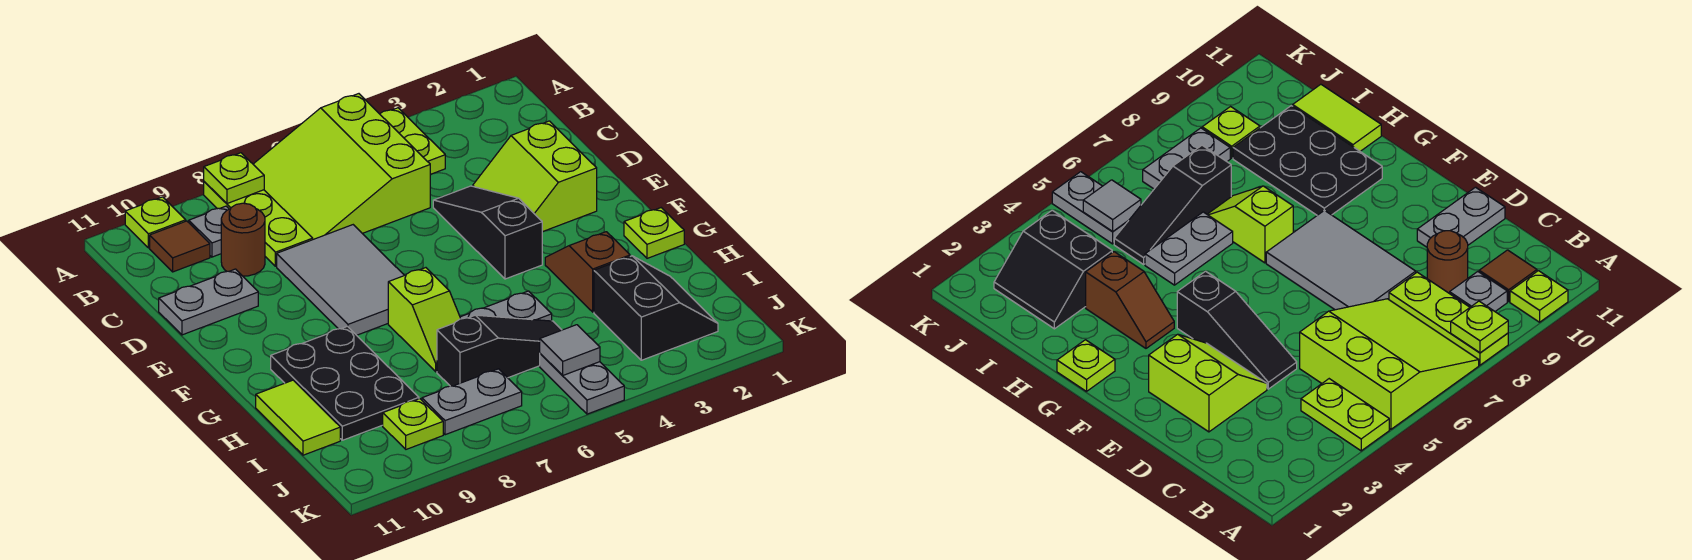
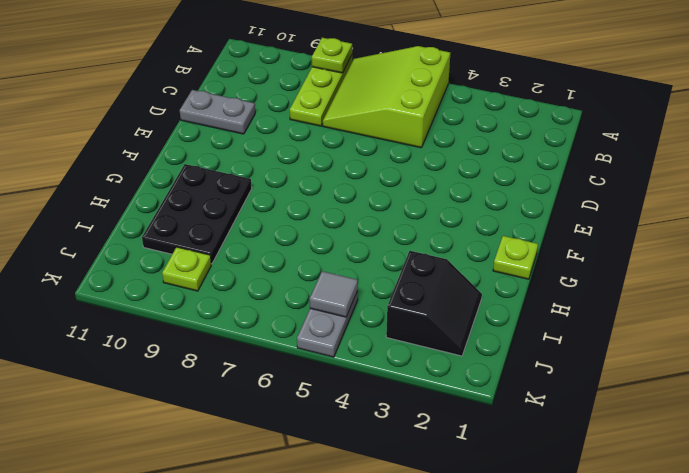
none -> lime plate A4:B4 level 1
none -> lime plate A10 level 1
none -> grey plate B9 level 1

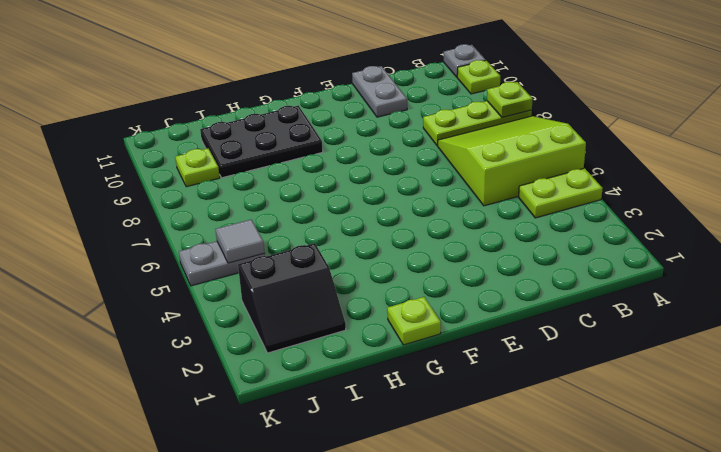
grey plate A11 level 1 -> grey plate B9 level 1
none -> brown tile B10 level 1
none -> brown round brick C9 level 1
none -> lime slope D2:E3 level 1 top 2

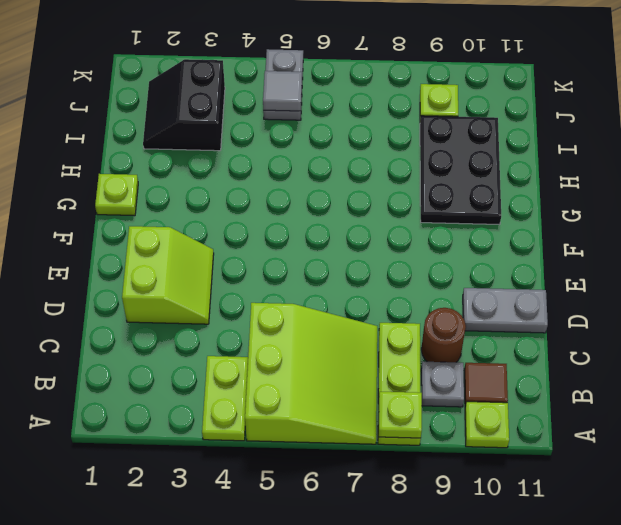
none -> black slope D4:F4 level 1 top F
none -> grey tile D7:F8 level 1
none -> brown slope G3:H3 level 1 top H

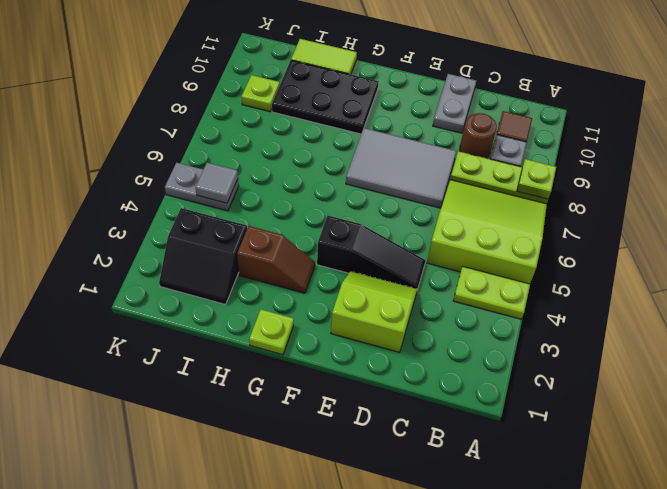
none -> lime plate A10 level 1
none -> lime slope G7:H7 level 1 top G
none -> grey plate H5:H6 level 1

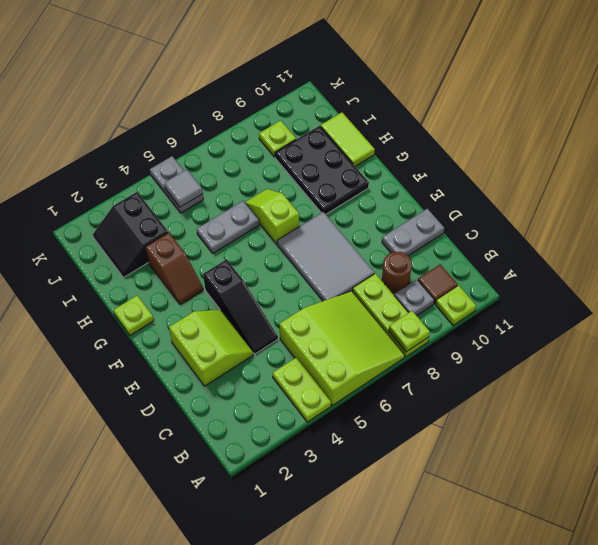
none -> black slope I5:I7 level 1 top 7
none -> grey plate J7:J8 level 1

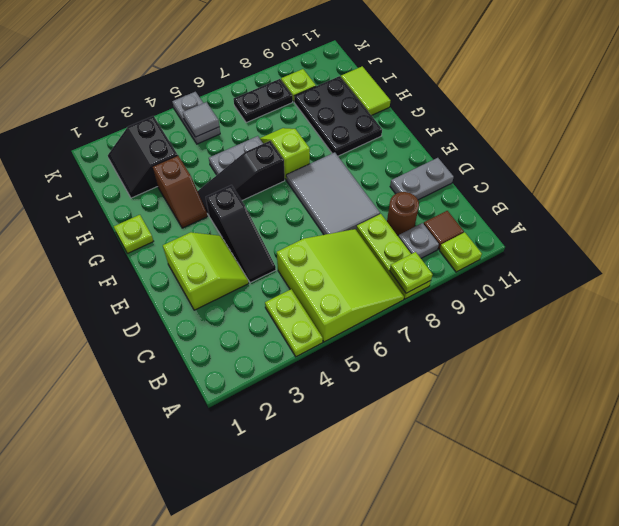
black slope G4:G6 level 1 top 6 -> black slope I5:I7 level 1 top 7
black plate J7:J8 level 1 -> grey plate J7:J8 level 1

